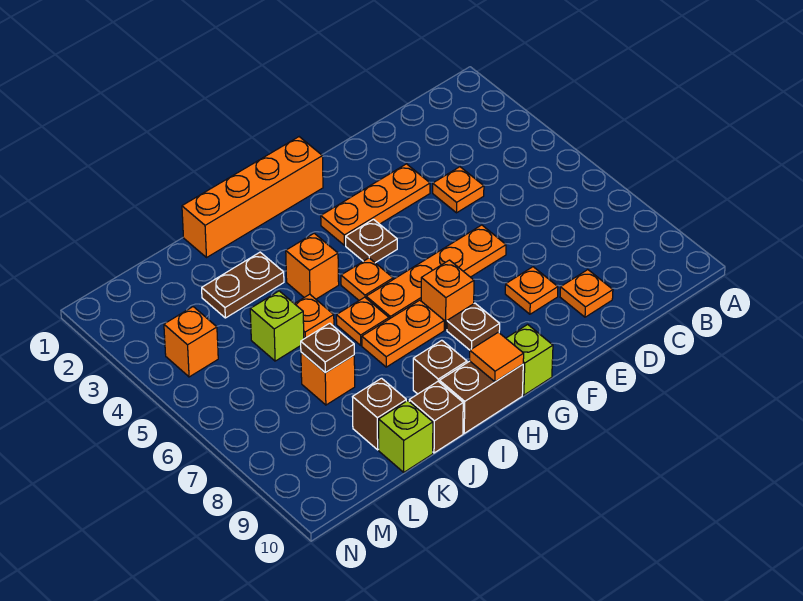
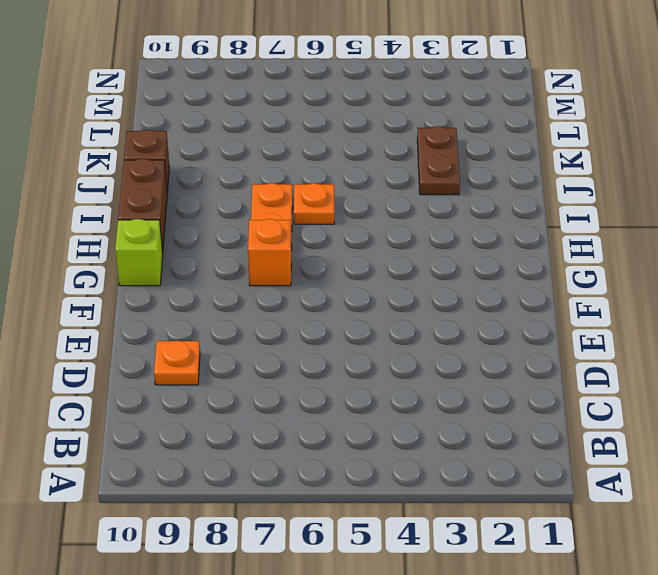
none -> orange plate D4 level 1
none -> orange plate E3:G3 level 1
none -> orange plate E6:H6 level 1

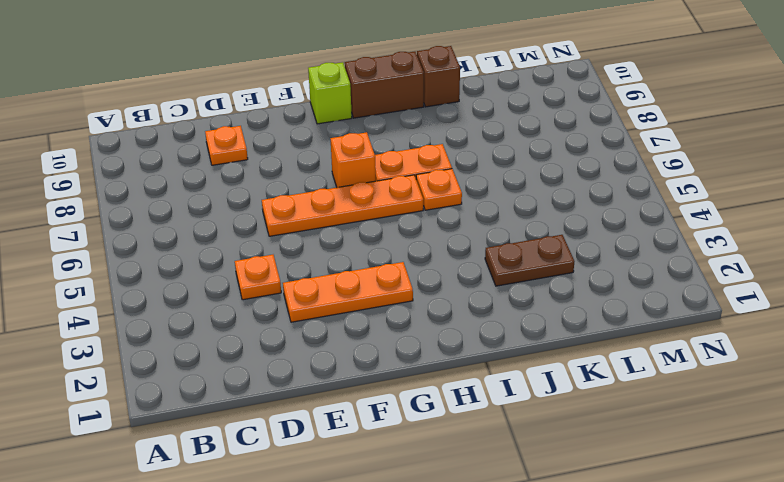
none -> orange plate E8 level 1
none -> orange brick G1:J1 level 1
none -> brown plate G4 level 1

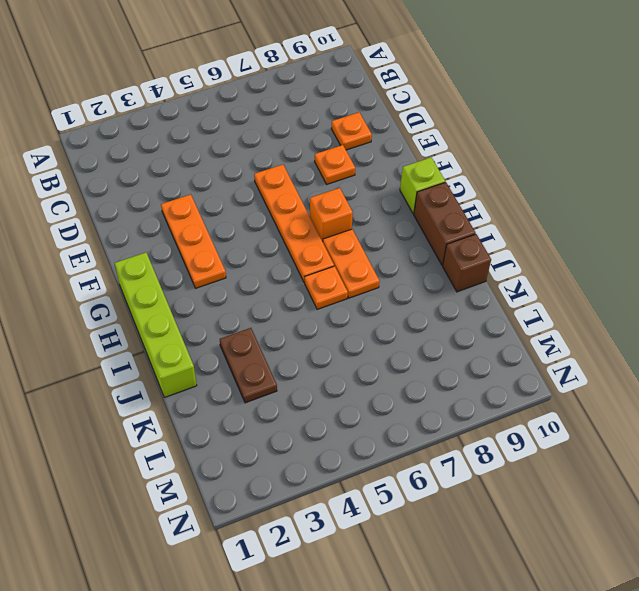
lime brick G1:J1 level 1 -> orange brick G1:J1 level 1
none -> orange plate D4 level 1
none -> brown plate G4 level 1
none -> brown plate G8 level 1

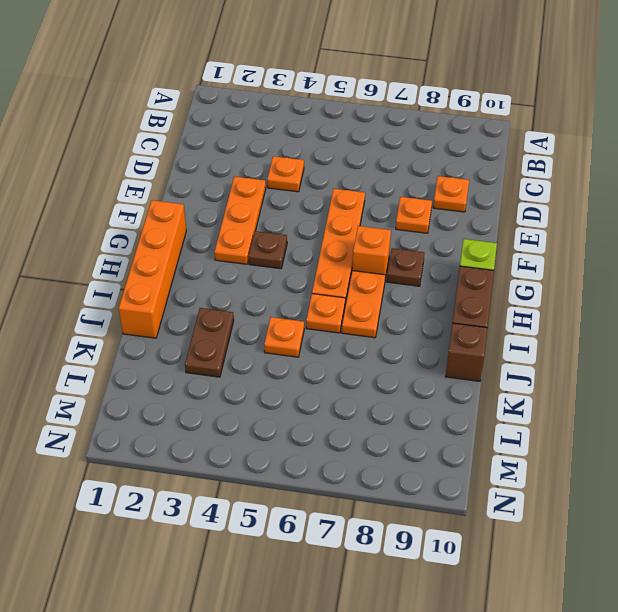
none -> orange plate H5 level 1
none -> orange brick I4 level 1
none -> brown brick I9 level 1

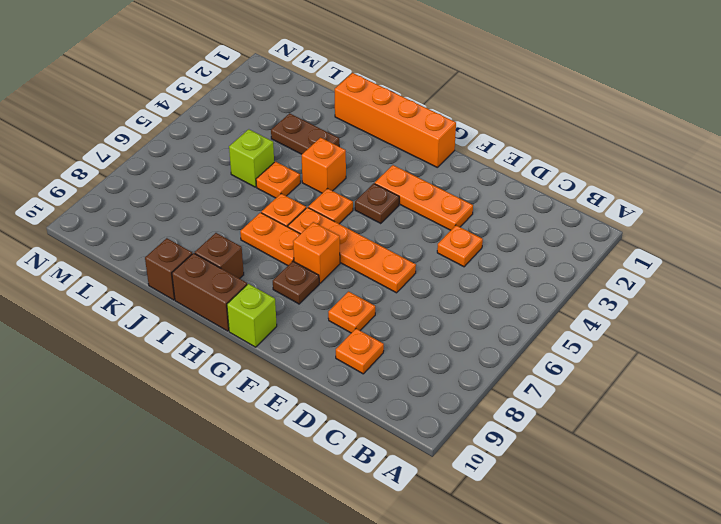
none -> orange brick K7 level 1
none -> brown brick K9 level 1
none -> lime brick K10 level 1

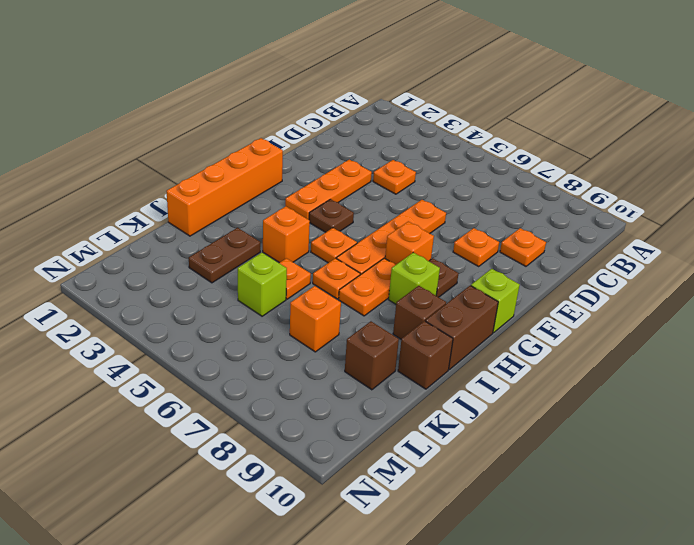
lime brick H8 level 1 -> lime brick K10 level 1
none -> orange brick M4 level 1
none -> orange tile H10 level 2
none -> brown plate K7 level 2

